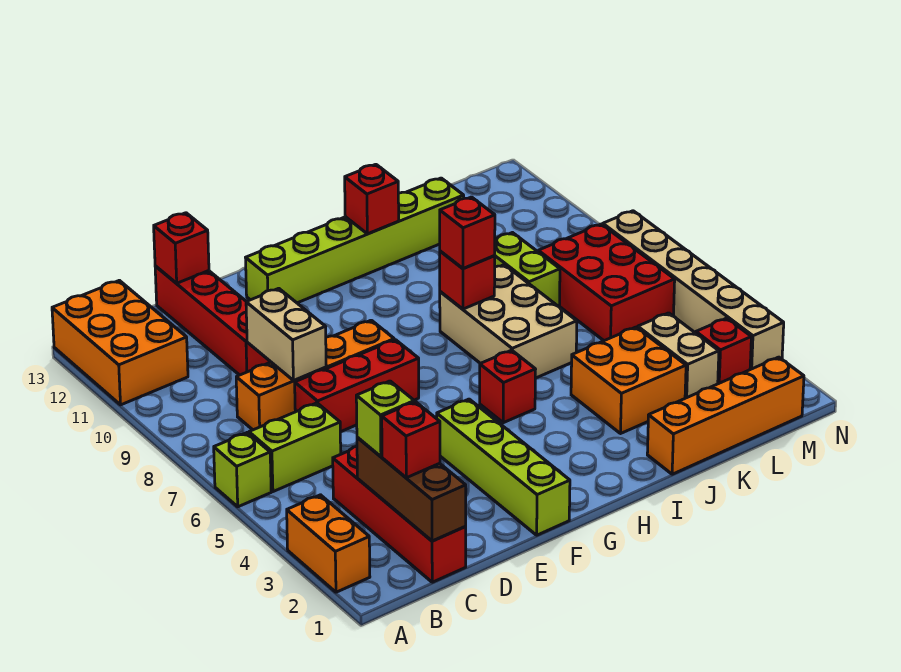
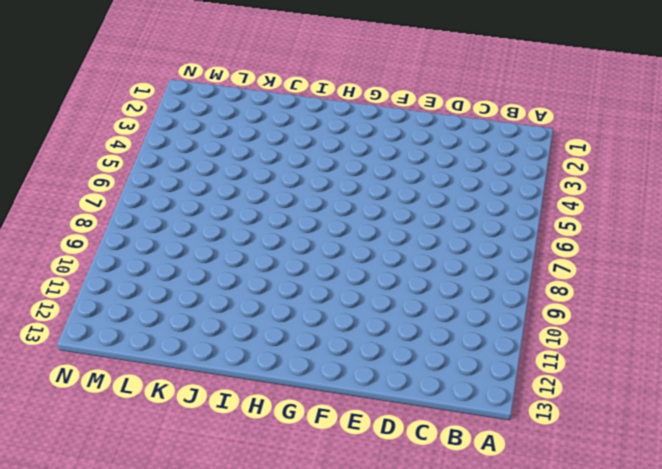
none -> orange brick A2:A3 level 1
none -> lime brick A6 level 1
none -> orange brick A11:B13 level 1

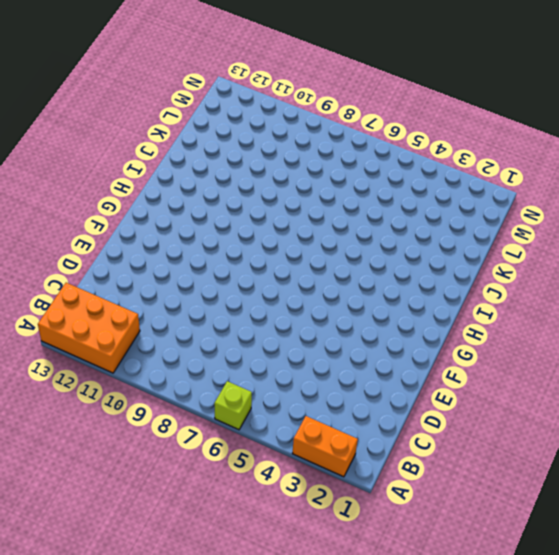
none -> lime brick B6:C6 level 1
none -> red brick C1:C4 level 1
none -> orange brick C8:F8 level 1

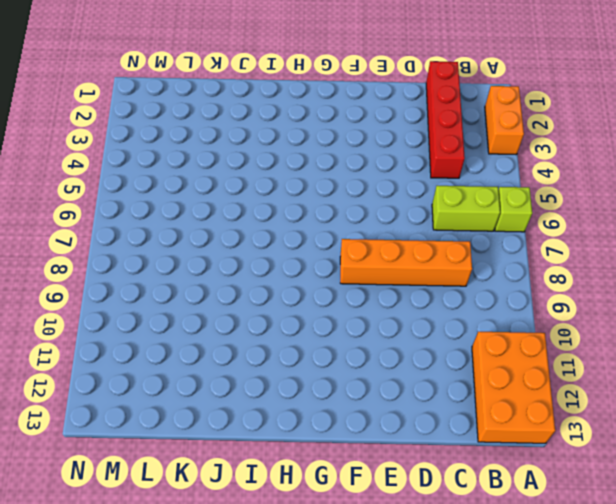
none -> red brick D7:F7 level 1
none -> red brick D10:D13 level 1
none -> lime brick F1:F4 level 1

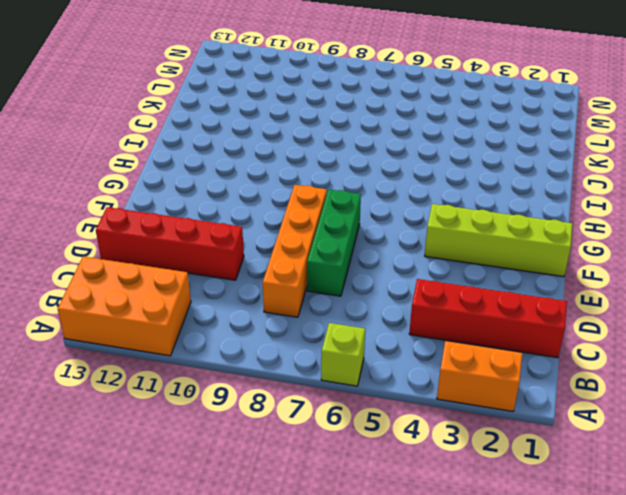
green brick D7:F7 level 1 -> red brick D7:F7 level 1
none -> lime brick B6:C6 level 1
none -> lime brick F12:K12 level 1
none -> red brick H5 level 1

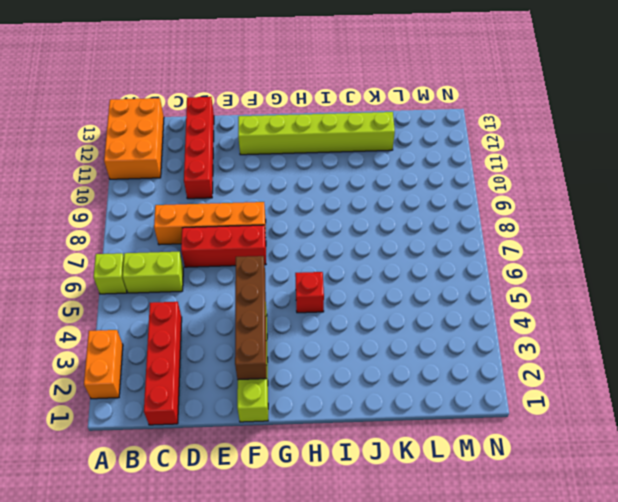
brown brick F2:F5 level 2 -> none
none -> tan brick I6:J8 level 1
none -> orange brick J1:M1 level 1
none -> orange brick J3:K4 level 1

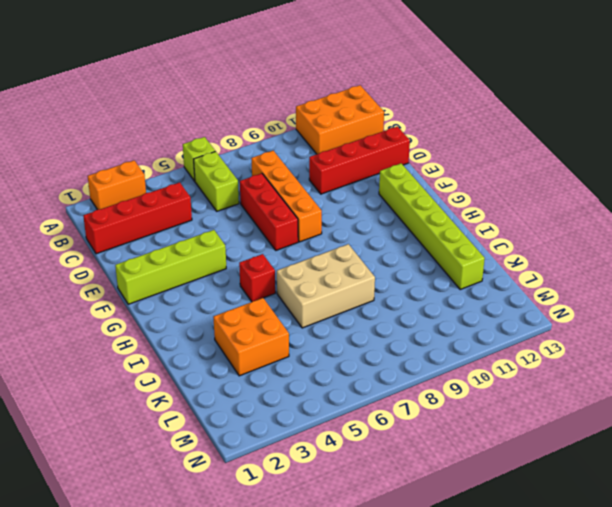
none -> orange brick J1:M1 level 1
none -> lime brick K8:K9 level 1
none -> tan brick L3:L4 level 1

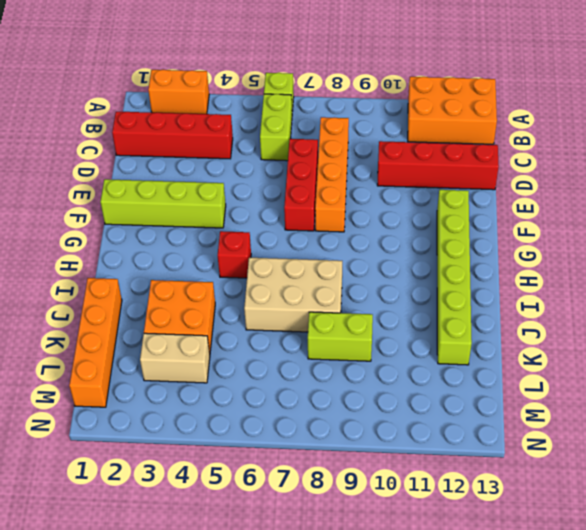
none -> red brick L6:M8 level 1
none -> red brick M3 level 1
none -> tan brick N3:N8 level 1

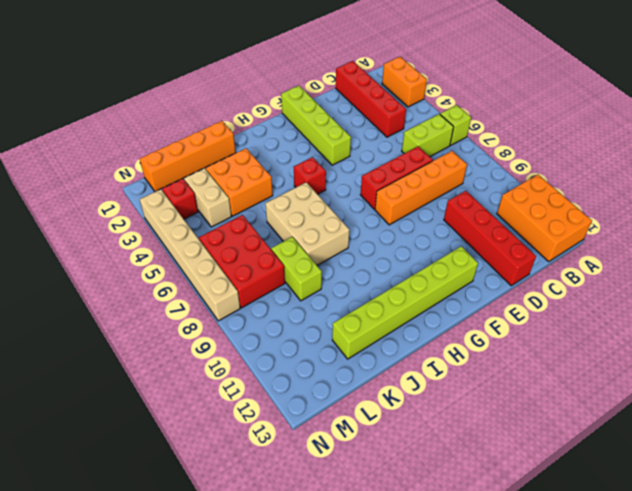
none -> brown brick C1:C3 level 2
none -> tan brick D8:D9 level 2
none -> red brick D13 level 2

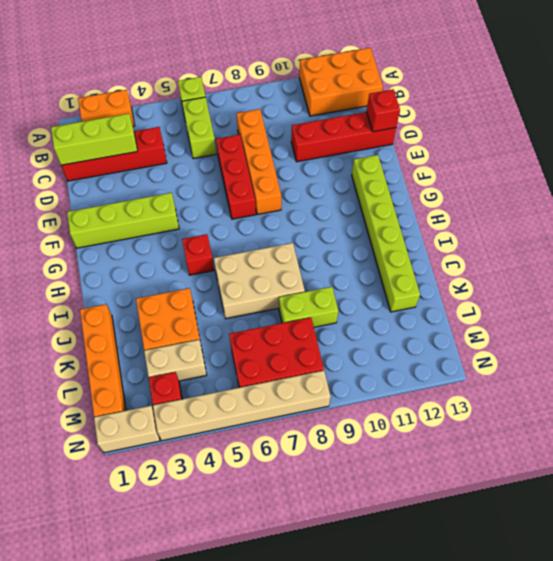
lime brick C1:C3 level 2 -> brown brick C1:C3 level 2
tan brick N1:N2 level 1 -> tan brick D8:D9 level 2
none -> red brick I8 level 2
none -> red brick I12 level 2
none -> red brick C2 level 3

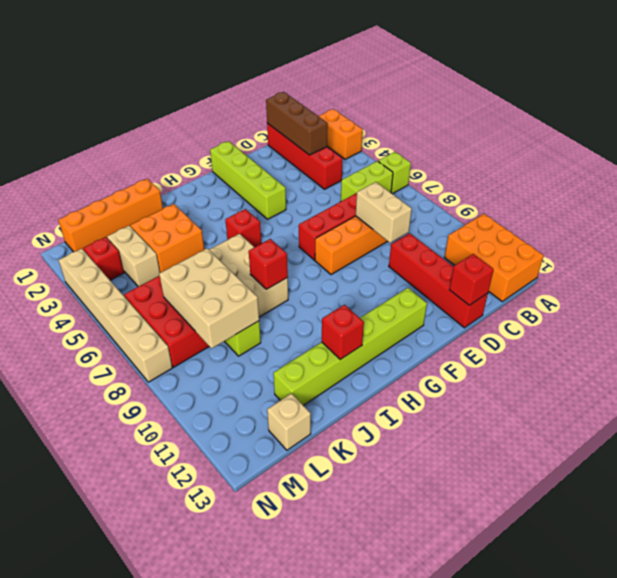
tan brick K7:L9 level 2 -> none
tan brick L13 level 1 -> none
none -> red brick C2 level 3
none -> lime brick C3 level 3
none -> red brick I8 level 3

